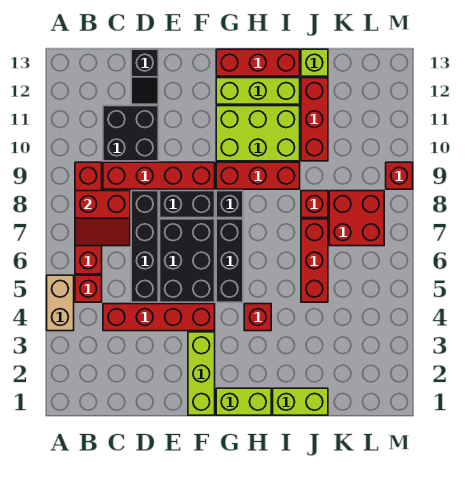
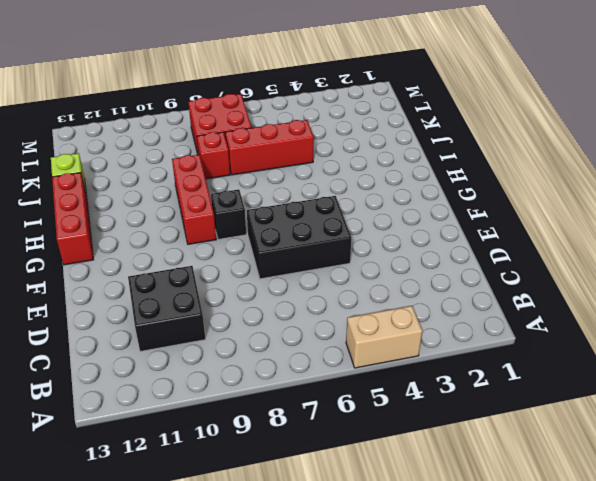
none -> red brick B5 level 1
none -> red brick B6:B9 level 1
none -> red brick C4:F4 level 1

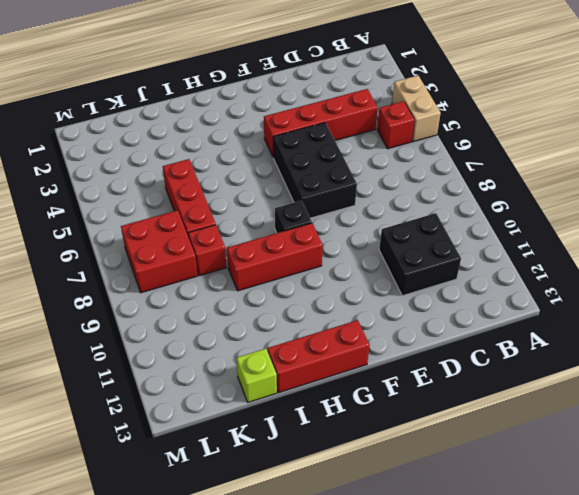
none -> red brick B6:B9 level 1
none -> red brick C9:F9 level 1
none -> black brick D5:D8 level 1

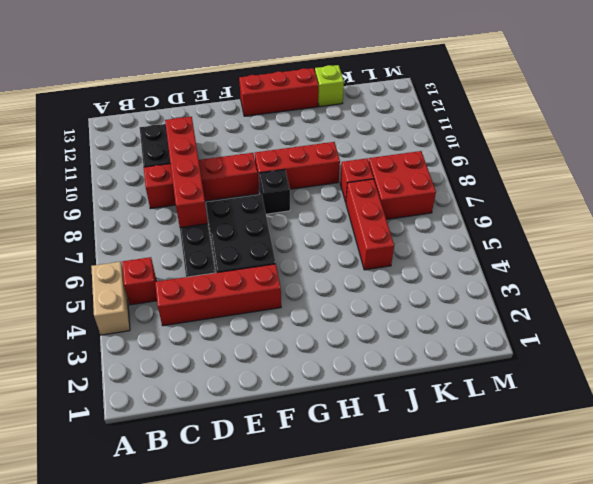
red brick D7:D10 level 2 -> red brick B6:B9 level 1
none -> black slope D12:D13 level 1 top 13
none -> black brick E8:F8 level 1
none -> lime brick F1:F3 level 1

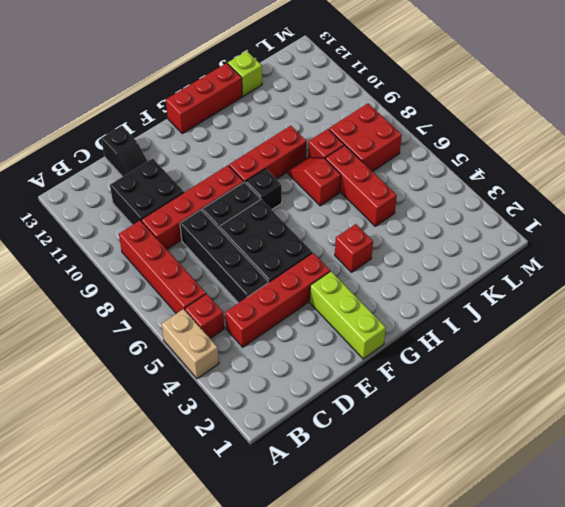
red slope I7:I8 level 1 top 7 -> none
none -> lime brick G1:H1 level 1
none -> black brick G5:G7 level 1
none -> lime brick G10:I11 level 1

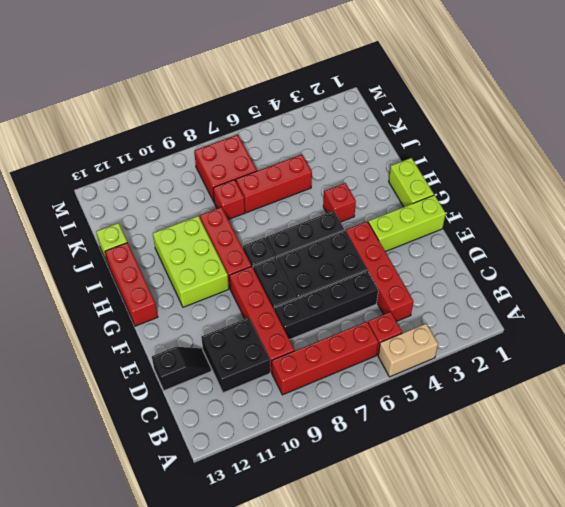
none -> lime brick G12:I12 level 1
none -> lime brick I1:J1 level 1
none -> red brick J10:J12 level 1

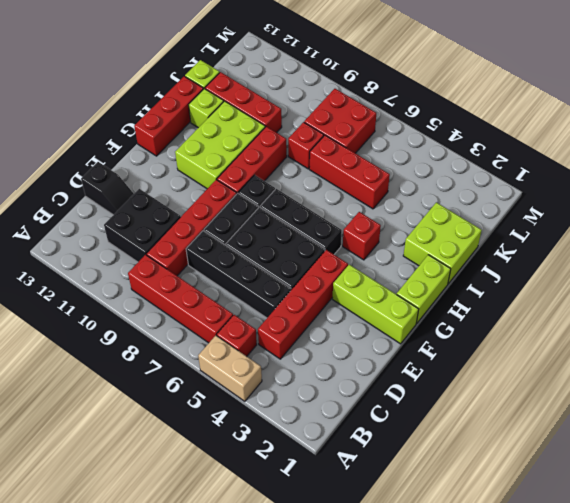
lime brick I1:J2 level 1 -> lime brick I1:J1 level 1
lime brick I12 level 1 -> lime brick G12:I12 level 1
none -> red brick M9 level 1
none -> red slope B7:C8 level 2 top 8

